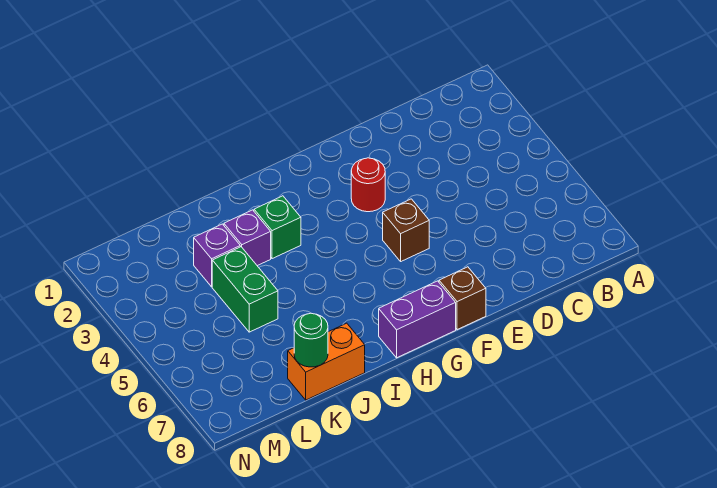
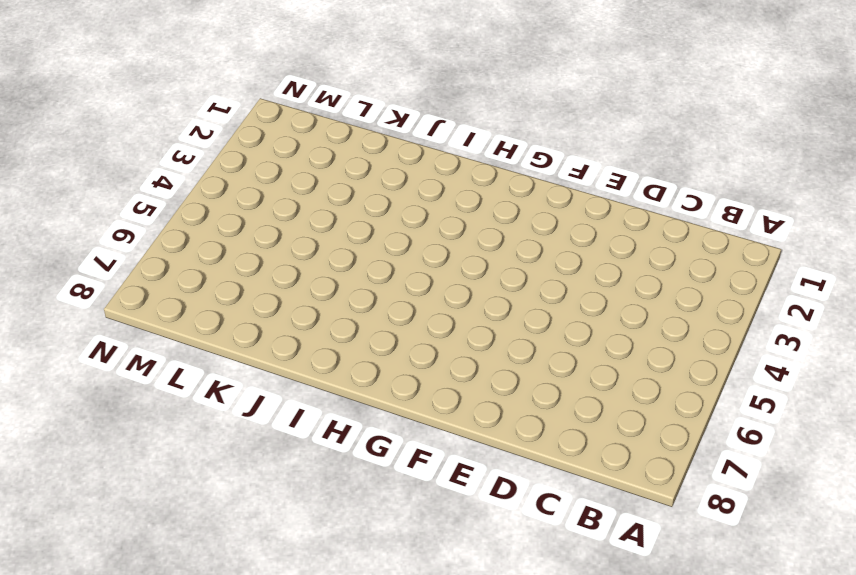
none -> red round brick F3 level 1
none -> brown brick F5 level 1

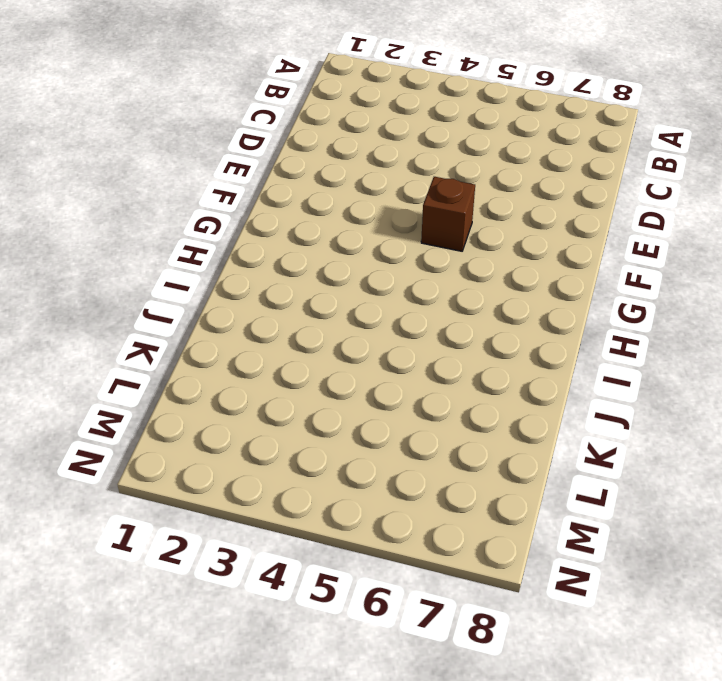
none -> red round brick F3 level 1
none -> brown brick F8 level 1

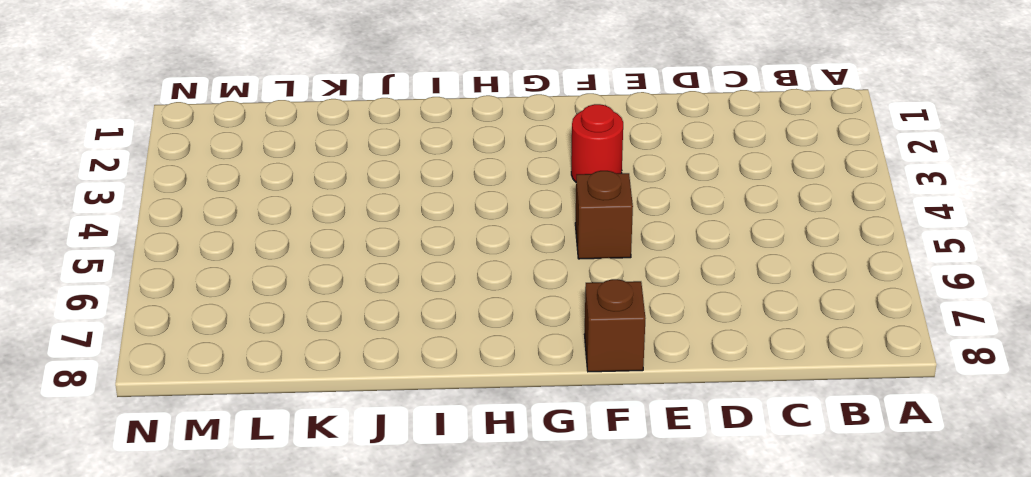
none -> purple brick G8:H8 level 1
none -> green brick I3 level 1

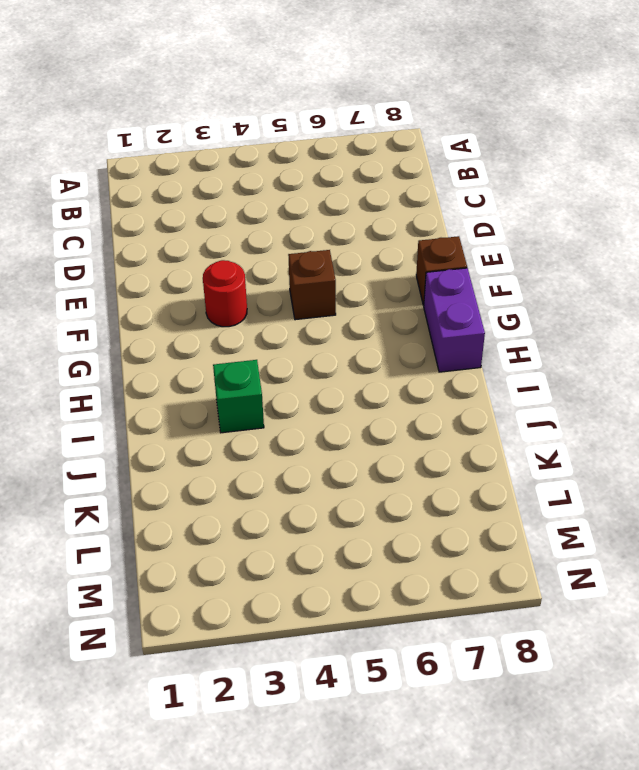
none -> purple brick J3 level 1
none -> orange brick J8:K8 level 1

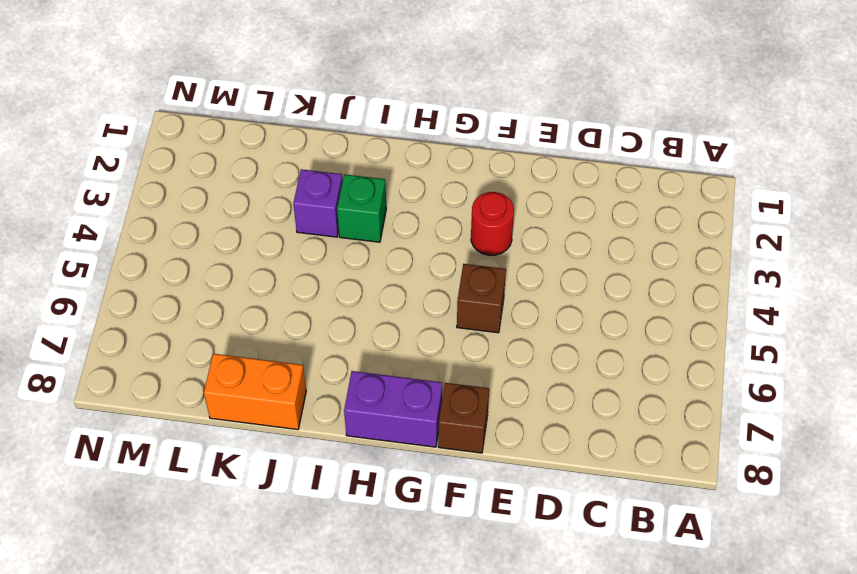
none -> purple brick K3 level 1
none -> green brick K4:K5 level 1

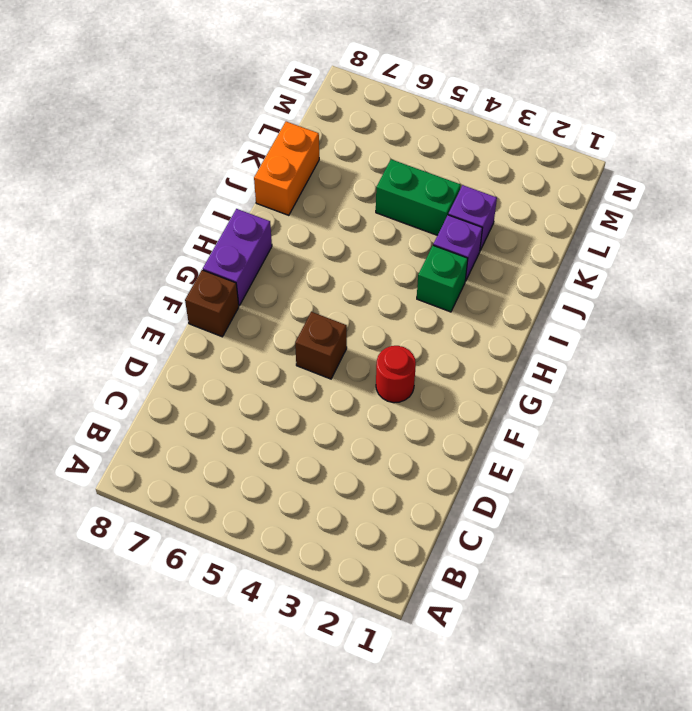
none -> green round brick K8 level 2

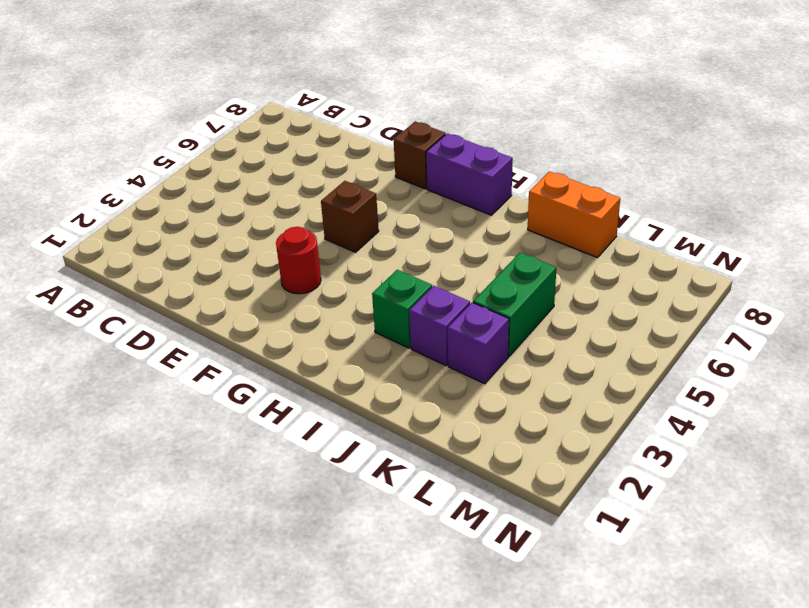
none -> green round brick K8 level 2

